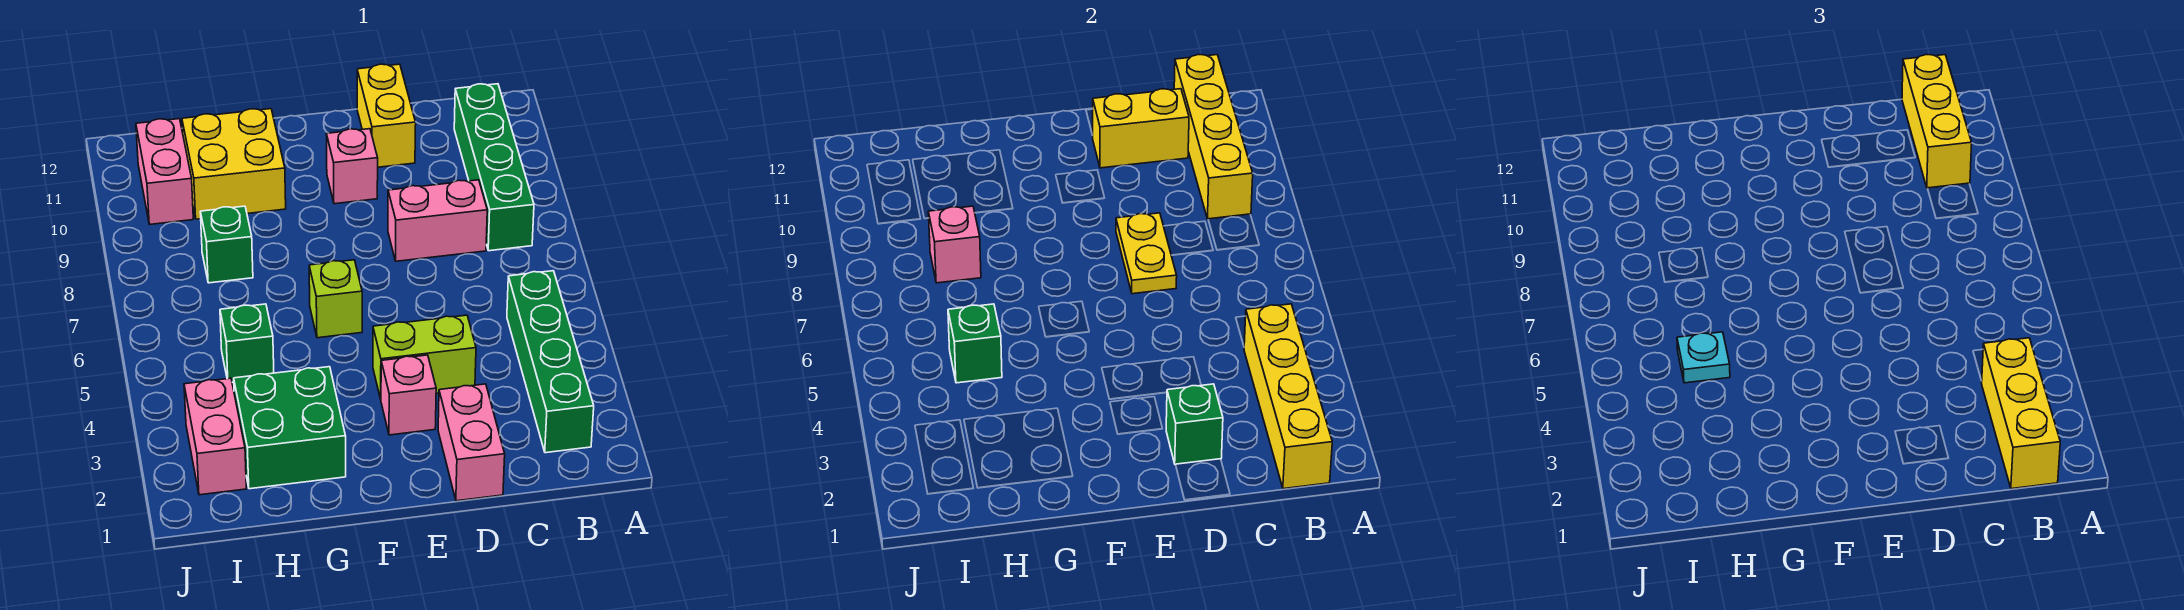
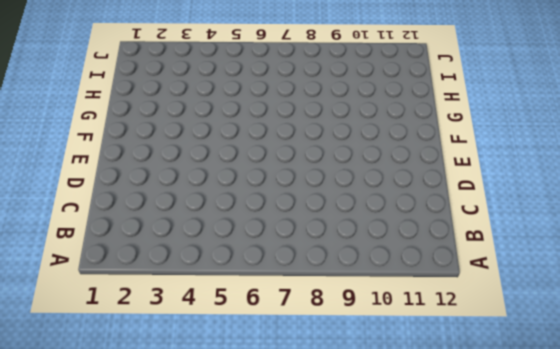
none -> green brick B2:B5 level 1
none -> green brick B8:B11 level 1
none -> pink brick C8:D8 level 1

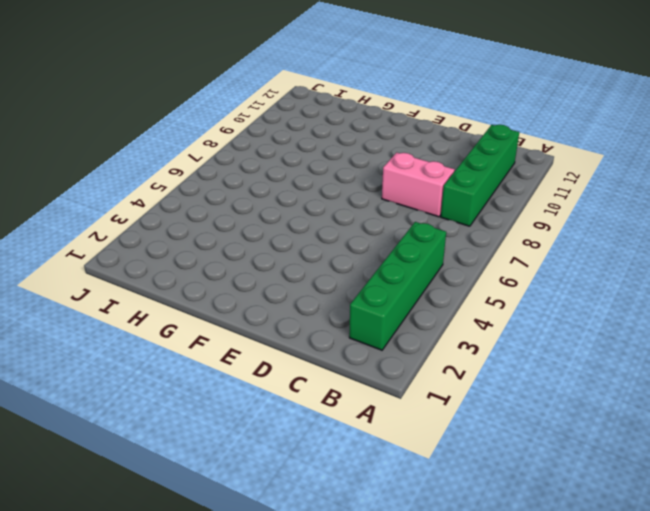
none -> pink brick D1:D2 level 1
none -> lime brick D4:E4 level 1
none -> yellow brick D11:D12 level 1

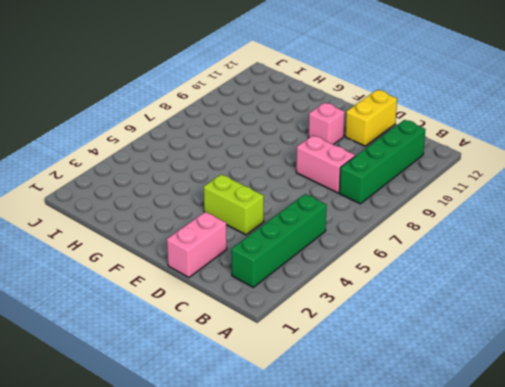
none -> pink brick E3 level 1
none -> lime brick F6 level 1
none -> green brick G2:H3 level 1

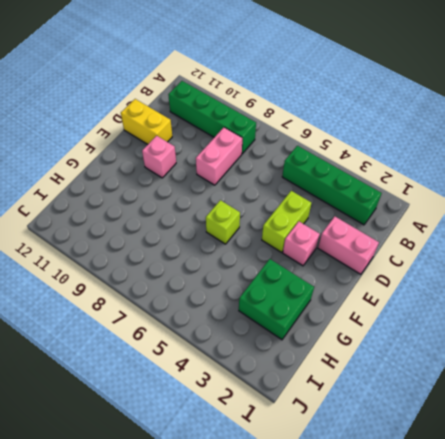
none -> yellow brick G10:H11 level 1
none -> green brick H5 level 1
none -> green brick H8 level 1

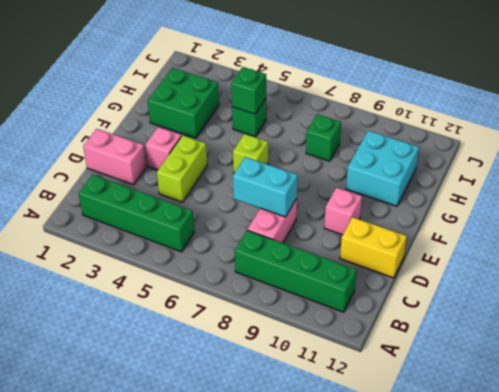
cyan brick D7:D8 level 2 -> yellow plate D7:D8 level 2
cyan brick G10:H11 level 1 -> yellow brick G10:H11 level 1
none -> pink brick I2:I3 level 1
none -> pink brick I10:I11 level 1
none -> yellow brick B1:B4 level 2

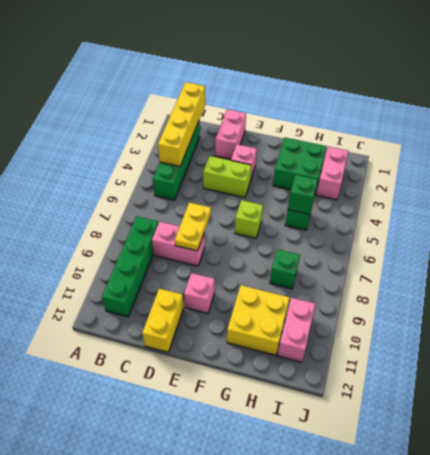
none -> yellow brick B9:B12 level 2
none -> yellow brick C11:D11 level 2
none -> green brick D2 level 2

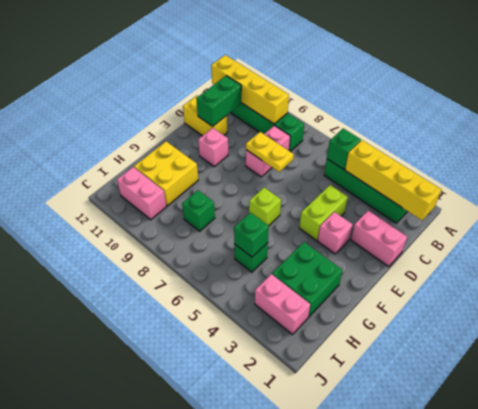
green brick B5 level 2 -> green brick D2 level 2
green brick C11:D11 level 2 -> yellow brick C11:D11 level 2
none -> pink brick H8 level 2
none -> yellow brick B1:B3 level 3
none -> yellow brick B10:B12 level 3

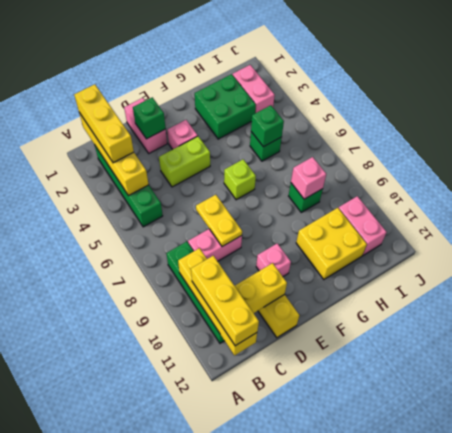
none -> cyan plate H5 level 3

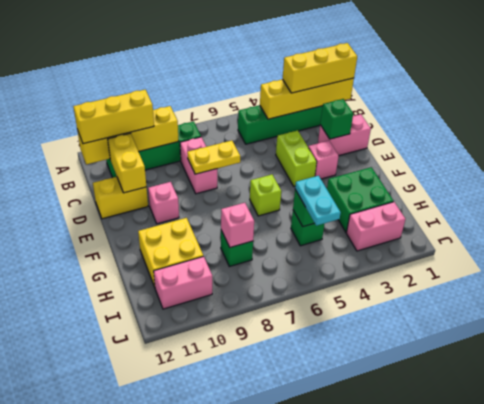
cyan plate H5:I5 level 3 -> cyan plate H5 level 3

